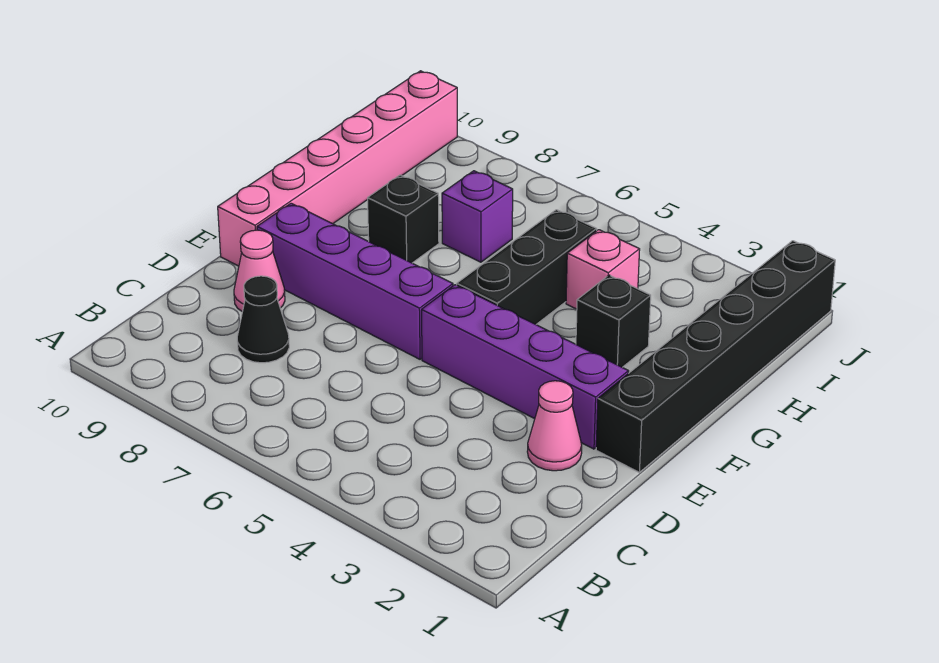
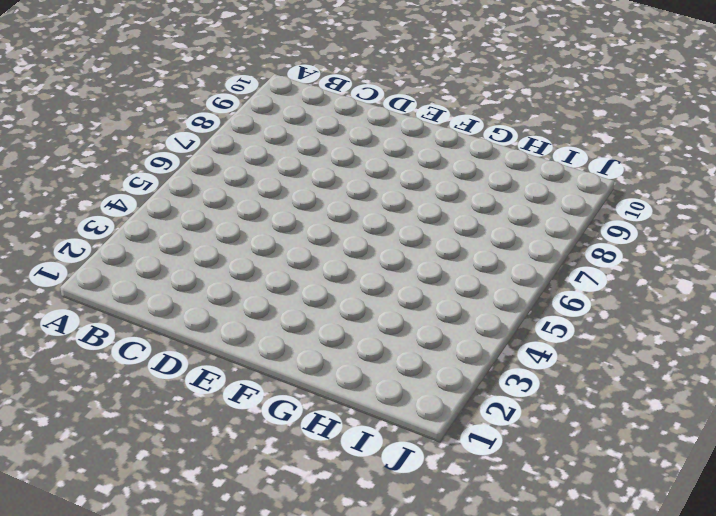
none -> black cone C8 level 1
none -> pink cone D2 level 1
none -> pink cone D9 level 1

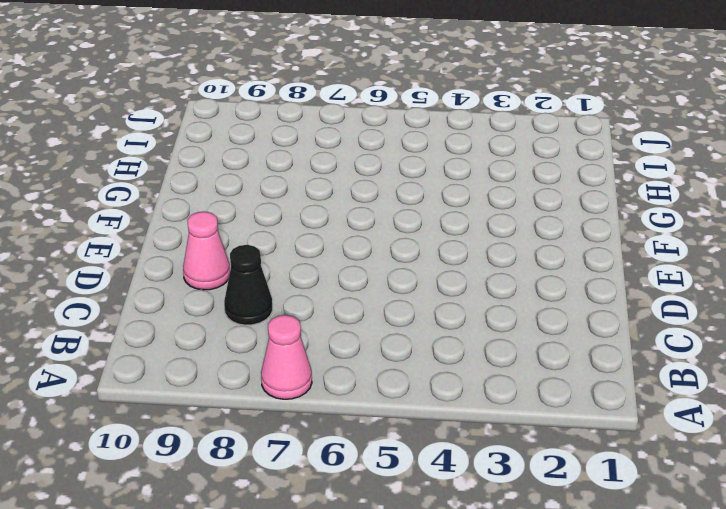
pink cone A7 level 1 -> pink cone D2 level 1
none -> black brick E1:J1 level 1
none -> purple brick E2:E5 level 1
none -> purple brick E6:E9 level 1

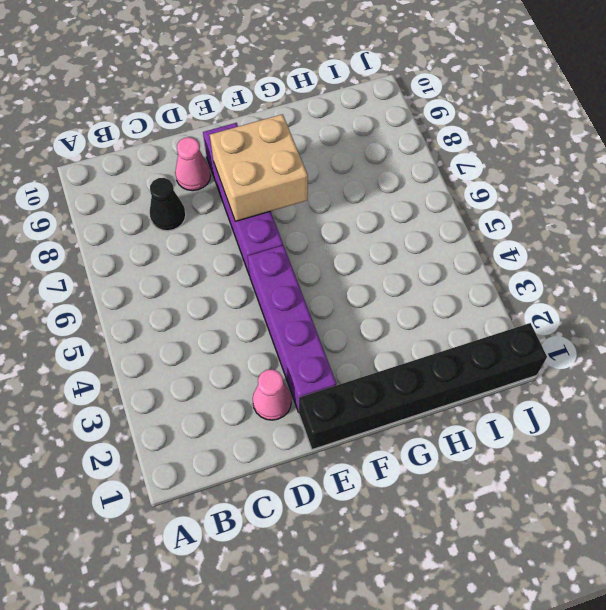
tan brick E7:F8 level 2 -> none
none -> pink brick E10:J10 level 1
none -> black brick F5:H5 level 1
none -> black brick G3 level 1

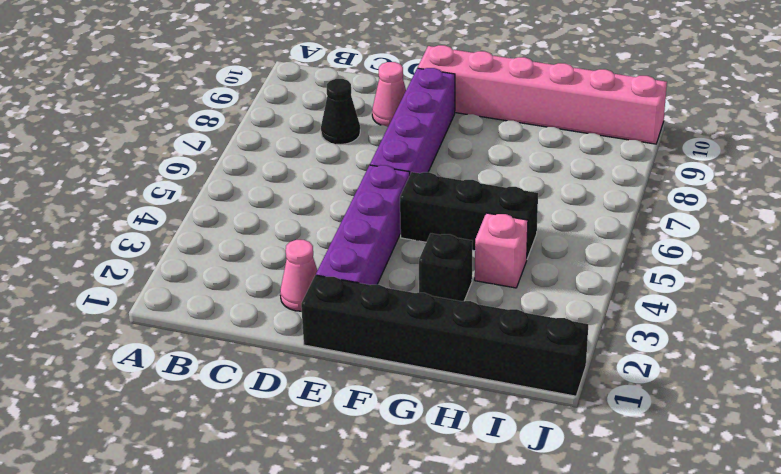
none -> black brick G8 level 1
none -> purple brick H7 level 1

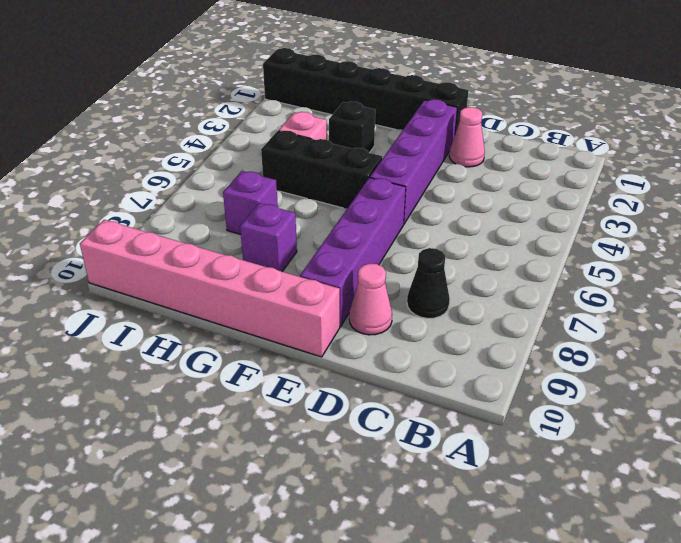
purple brick G8 level 1 -> black brick G8 level 1

